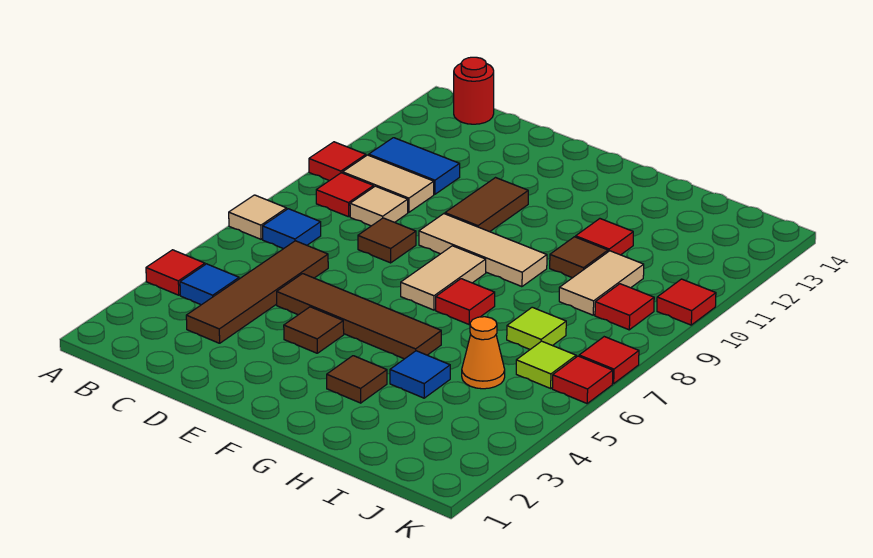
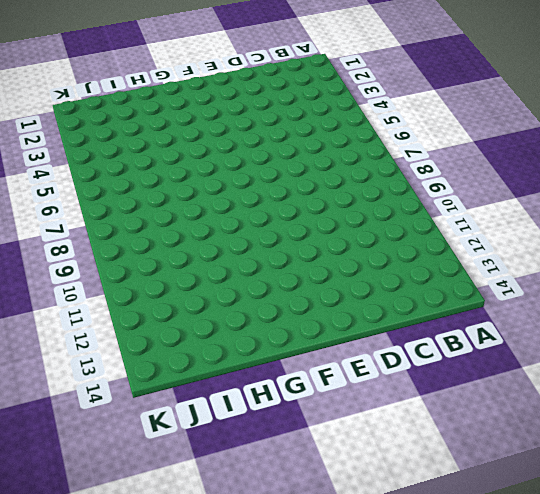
none -> red tile A4 level 1
none -> tan tile A7 level 1
none -> red tile A10 level 1
none -> blue tile B4 level 1

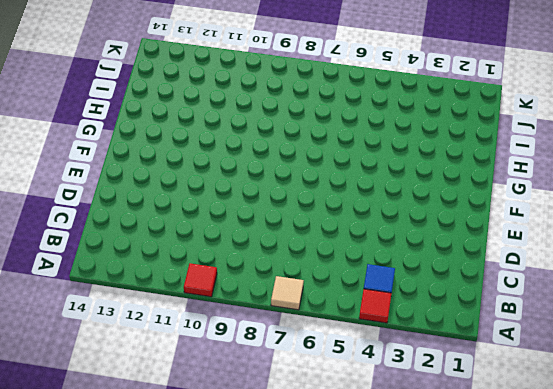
none -> blue tile B7 level 1
none -> red tile B9 level 1
none -> tan tile B10:C10 level 1
none -> blue tile B11:C11 level 1

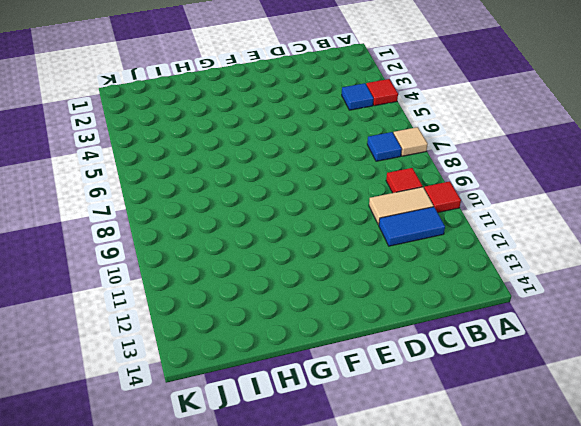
none -> red round brick B14 level 1
none -> brown tile C3:C6 level 1
none -> tan tile C9 level 1
none -> brown tile D5:G5 level 1

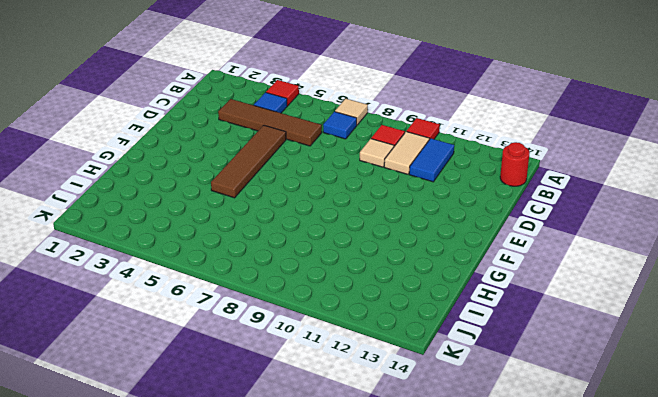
none -> brown tile D8 level 1
none -> brown tile E4 level 1
none -> tan tile E9:G9 level 1
none -> brown tile E10:E11 level 1

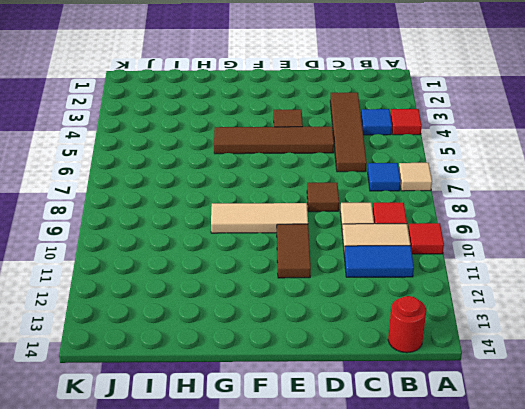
none -> tan tile F7:F8 level 1
none -> brown tile G3 level 1
none -> red tile G7 level 1
none -> blue tile H4 level 1

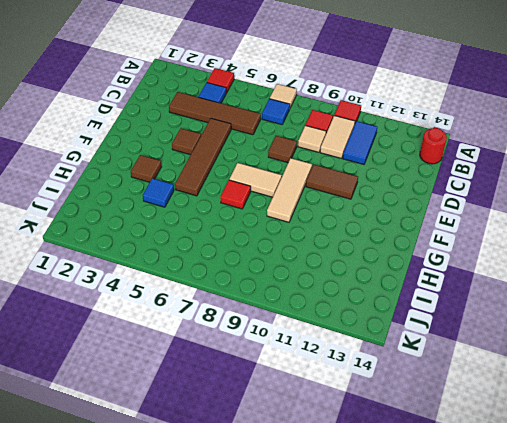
none -> brown tile H10 level 1
none -> red tile H11 level 1
none -> orange cone I5 level 1
none -> lime tile I7 level 1

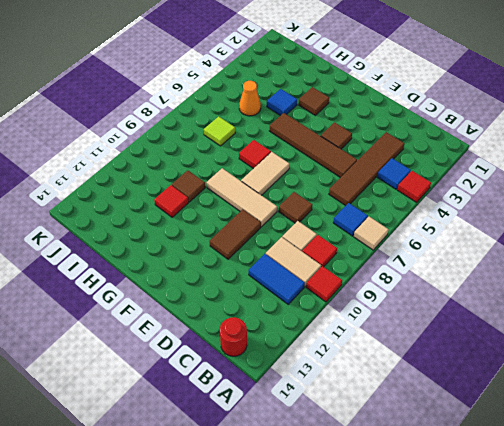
none -> tan tile I9:I10 level 1
none -> lime tile J6 level 1
none -> red tile J9 level 1
none -> red tile K6 level 1

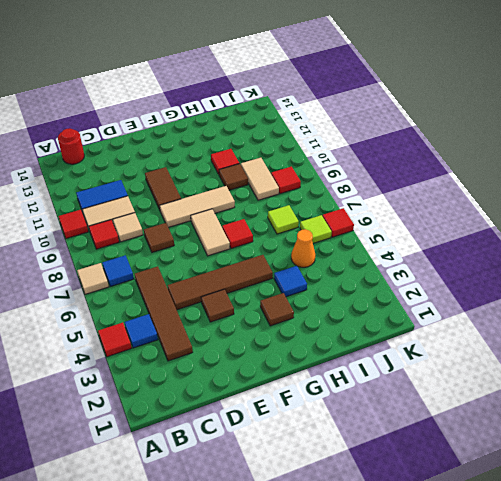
none -> red tile K7 level 1
none -> red tile K10 level 1

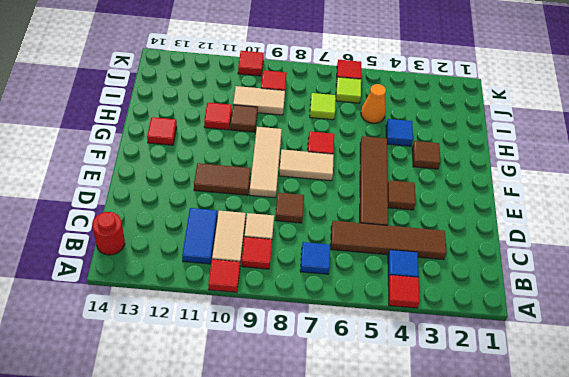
red tile G13 level 1 -> red tile K7 level 1
none -> tan tile A7 level 1

